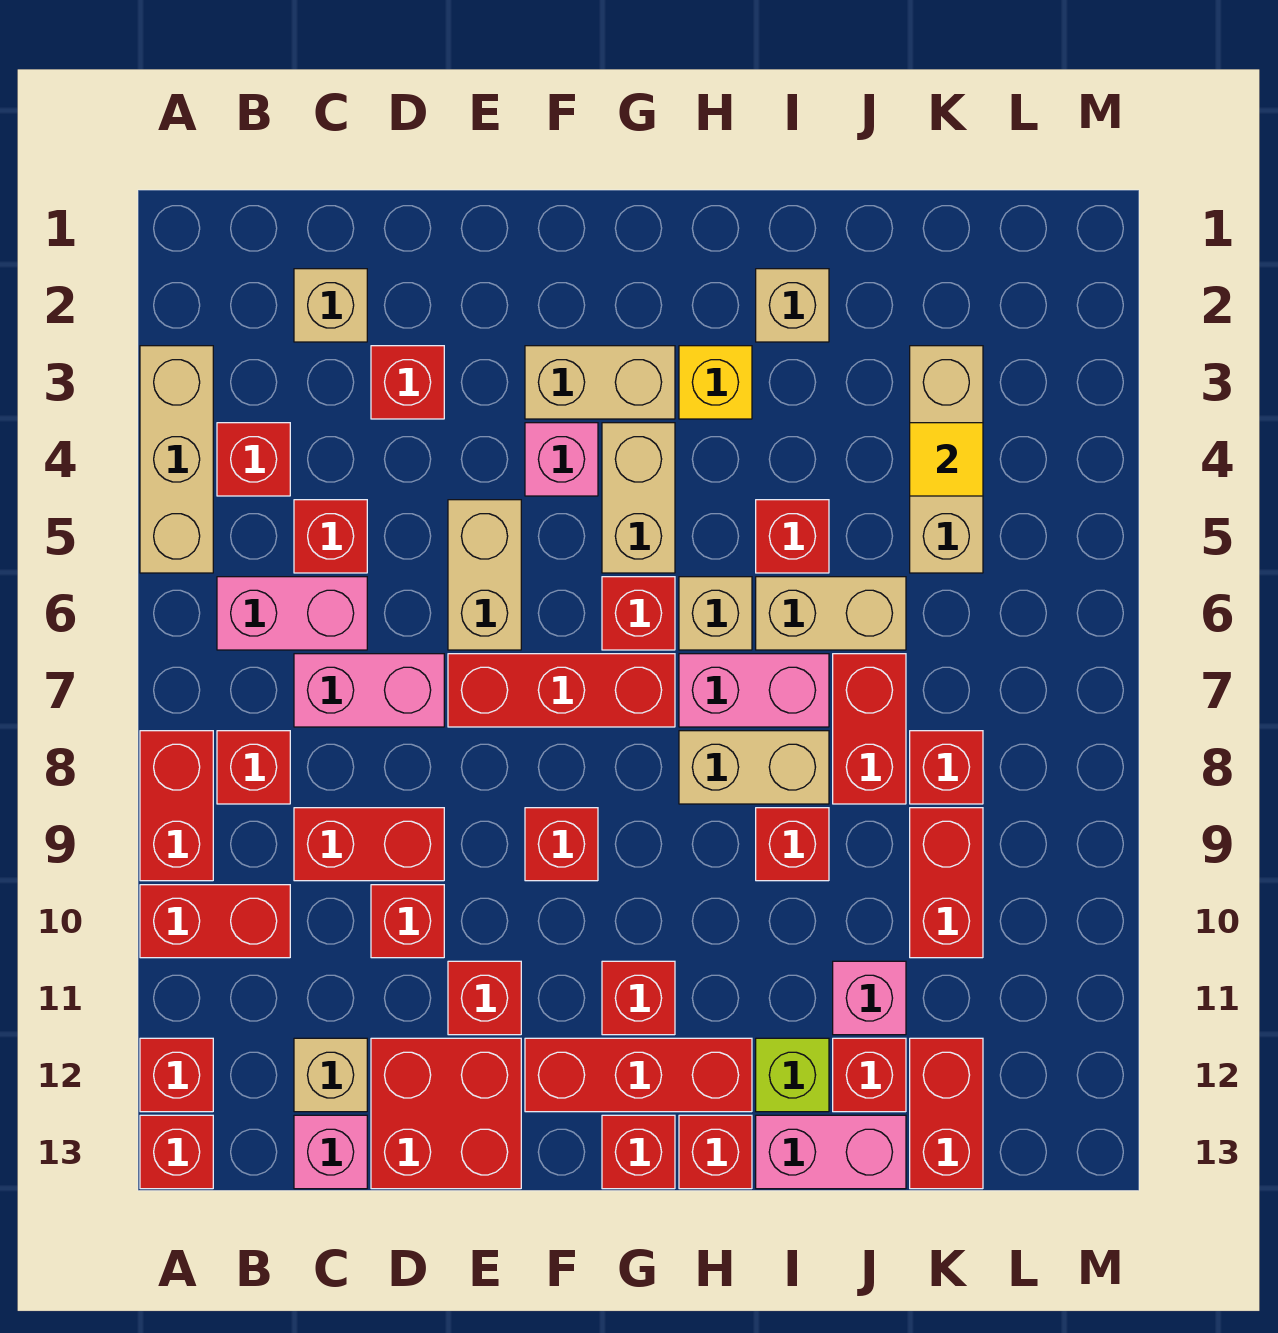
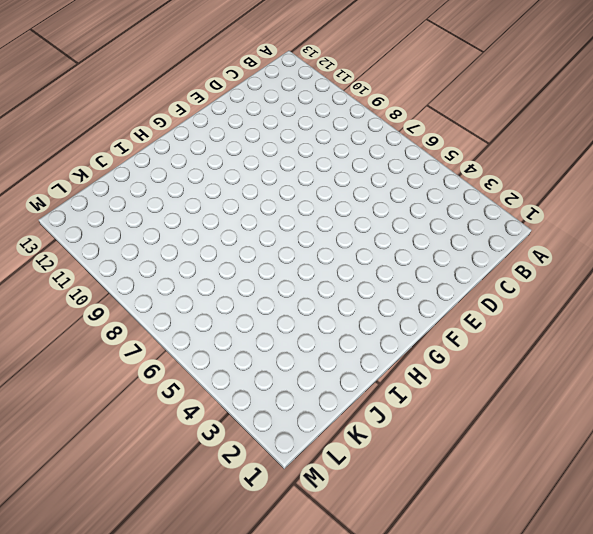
none -> tan brick A3:A5 level 1
none -> red brick A8:A9 level 1
none -> red brick A10:B10 level 1
none -> red brick A12 level 1

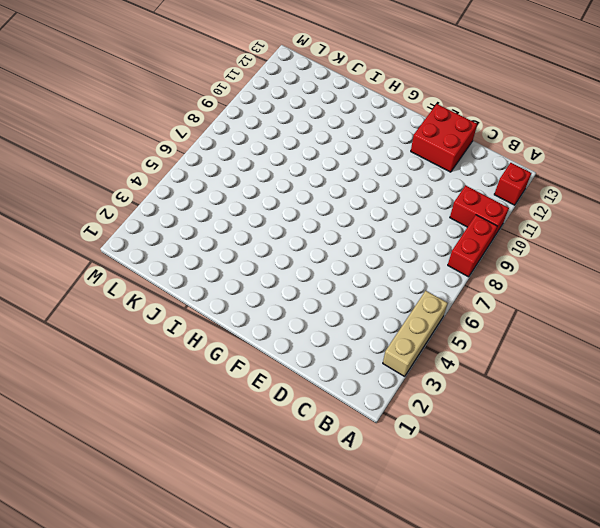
none -> red brick A13 level 1
none -> red brick B4 level 1
none -> pink brick B6:C6 level 1
none -> red brick B8 level 1

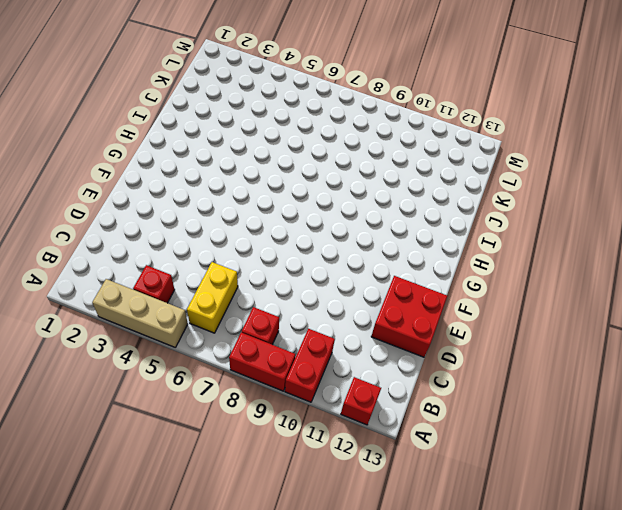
yellow brick B6:C6 level 1 -> pink brick B6:C6 level 1
none -> red brick A13 level 1
none -> tan brick C2 level 1
none -> red brick C5 level 1
none -> pink brick C7:D7 level 1

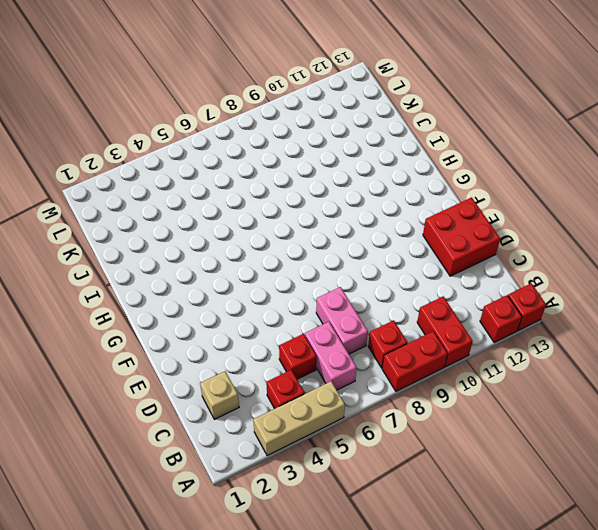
none -> red brick C9:D9 level 1
none -> tan brick C12 level 1
none -> pink brick C13 level 1
none -> red brick D3 level 1

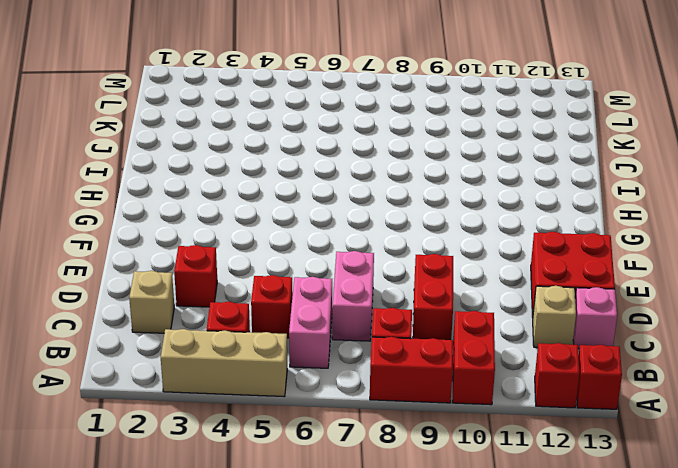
none -> red brick D10 level 1
none -> tan brick E5:E6 level 1
none -> red brick E7:G7 level 1
none -> red brick E11 level 1

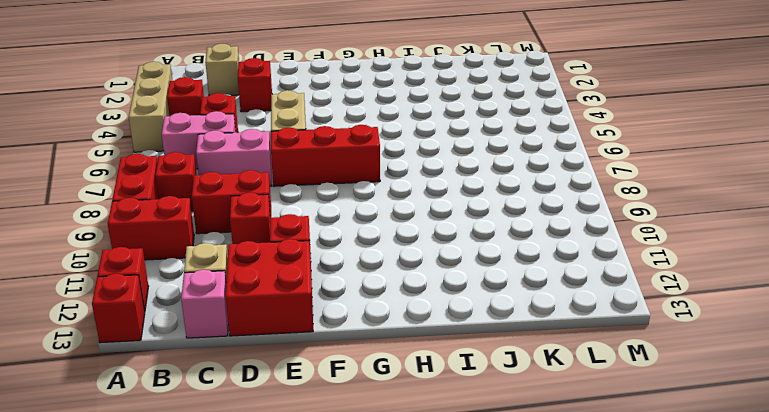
none -> tan brick F3:G3 level 1
none -> pink brick F4 level 1
none -> red brick F9 level 1
none -> red brick F12:H12 level 1

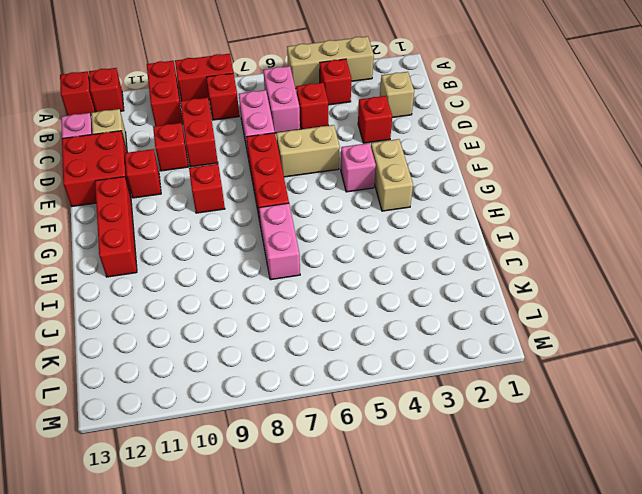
none -> tan brick G4:G5 level 1
none -> red brick G6 level 1
none -> red brick G11 level 1
none -> red brick G13 level 1

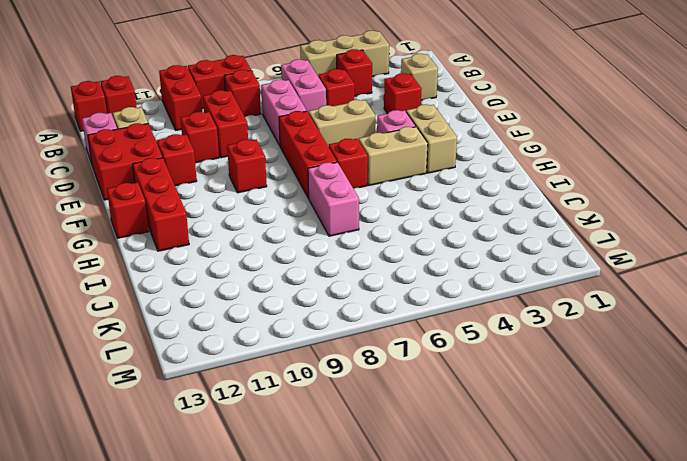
none -> red brick G11 level 1
none -> yellow brick H3 level 1
none -> tan brick H6 level 1
none -> tan brick H8:I8 level 1

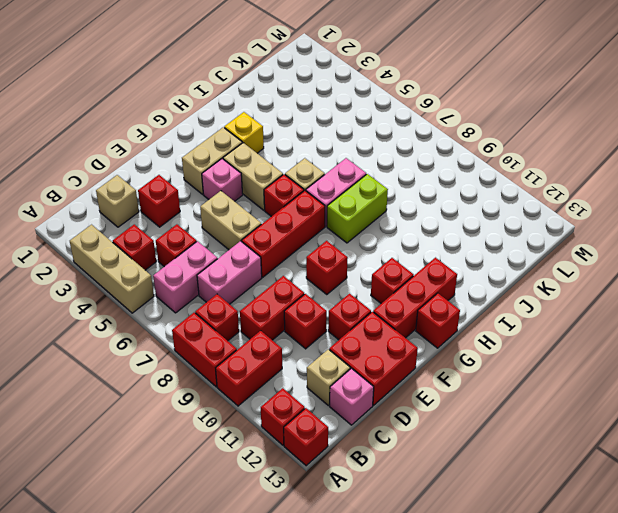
lime brick H8:I8 level 1 -> tan brick H8:I8 level 1
none -> red brick H13 level 1
none -> tan brick I2 level 1
none -> red brick I5 level 1
none -> tan brick I6:J6 level 1

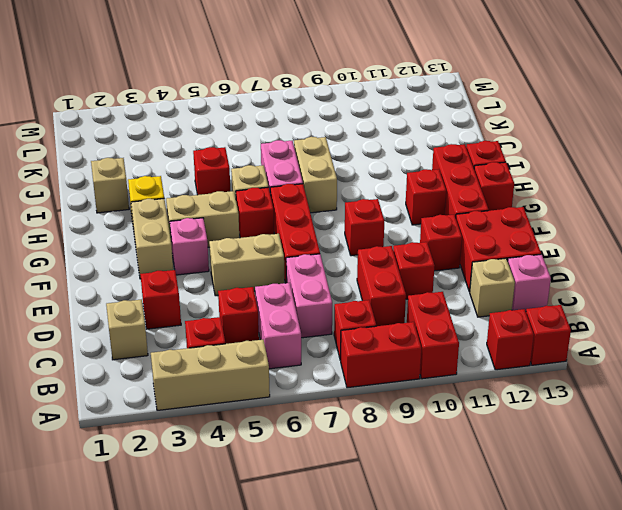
none -> tan brick I6:J6 level 1
none -> red brick I9 level 1
none -> lime brick I12 level 1
none -> pink brick I13:J13 level 1

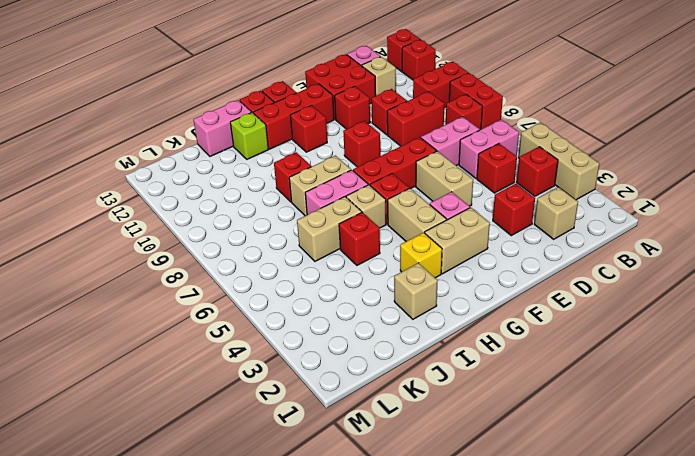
none -> red brick J7:J8 level 1
none -> pink brick J11 level 1
none -> red brick J12 level 1
none -> tan brick K3:K5 level 1

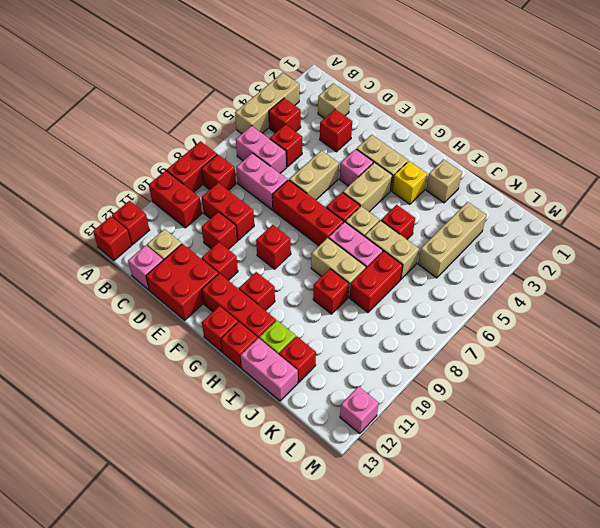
pink brick M12 level 1 -> pink brick J11 level 1
none -> red brick K8 level 1
none -> red brick K9:K10 level 1
none -> red brick K12:K13 level 1
none -> yellow tile K4 level 2

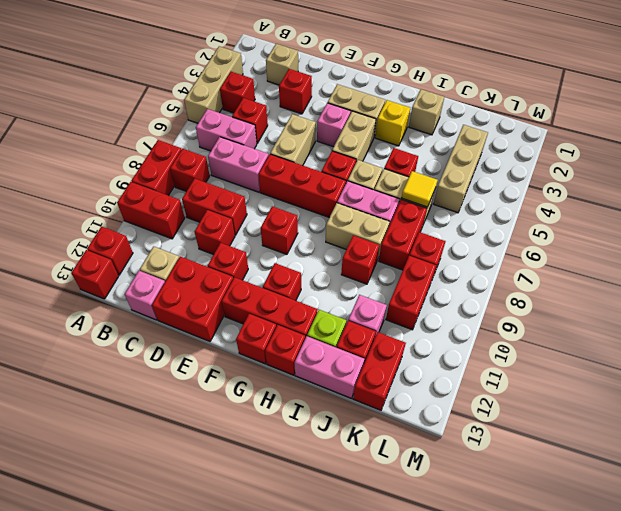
yellow tile J6 level 2 -> yellow tile K4 level 2

